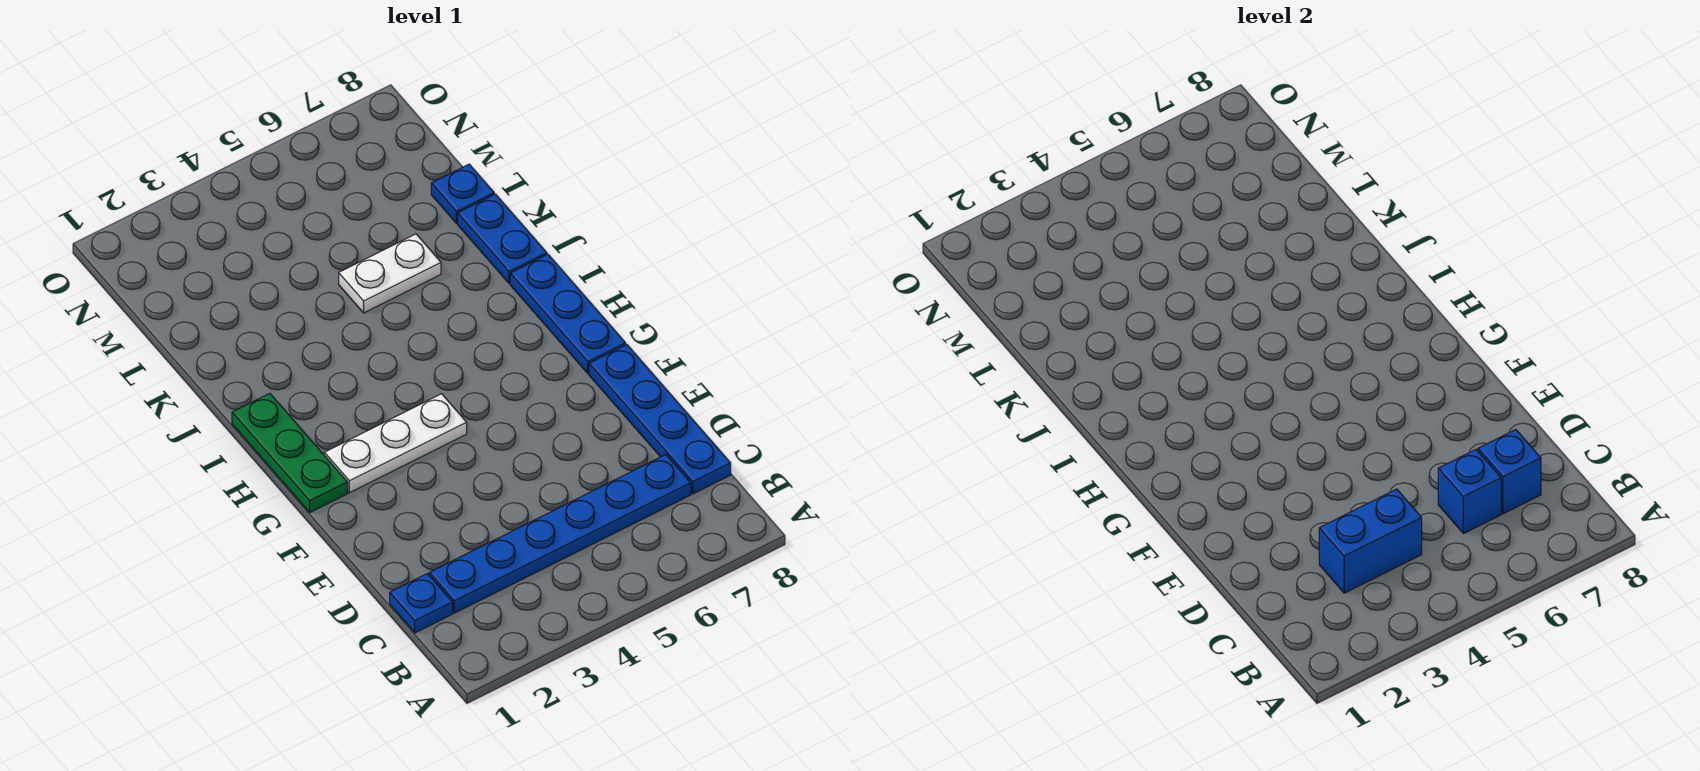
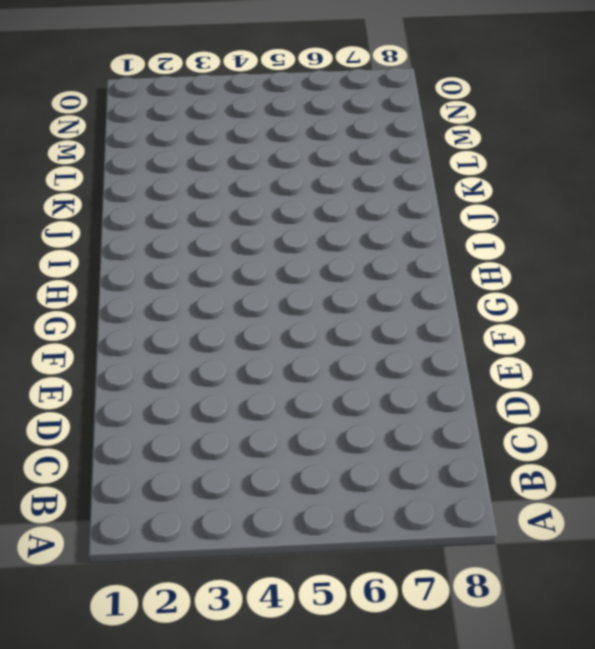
none -> blue plate C1 level 1
none -> blue plate C2:C7 level 1
none -> blue plate C8:F8 level 1

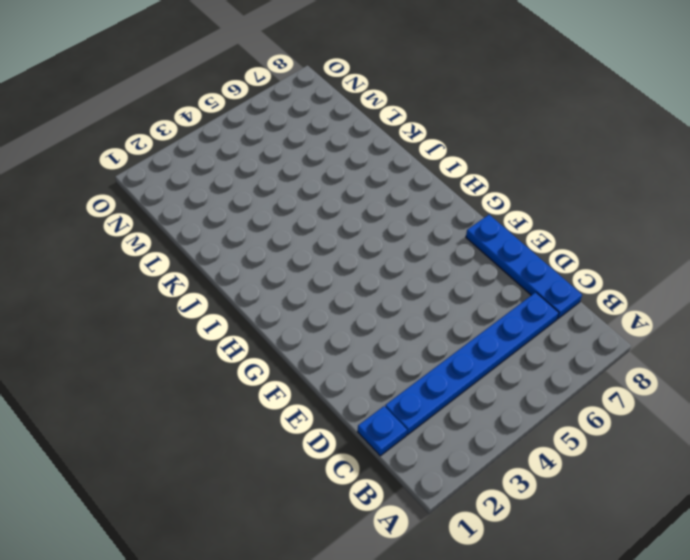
none -> green plate G1:I1 level 1
none -> white plate G2:G4 level 1
none -> blue plate G8:I8 level 1

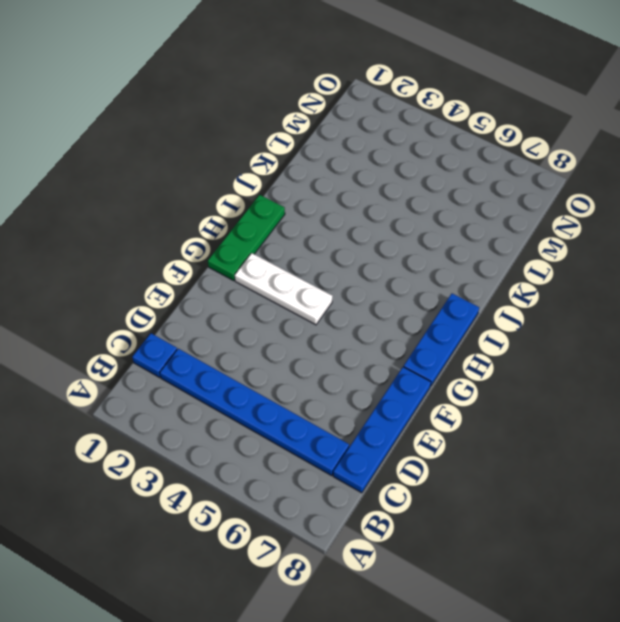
none -> blue plate J8:K8 level 1
none -> white plate K5:K6 level 1
none -> blue plate L8 level 1

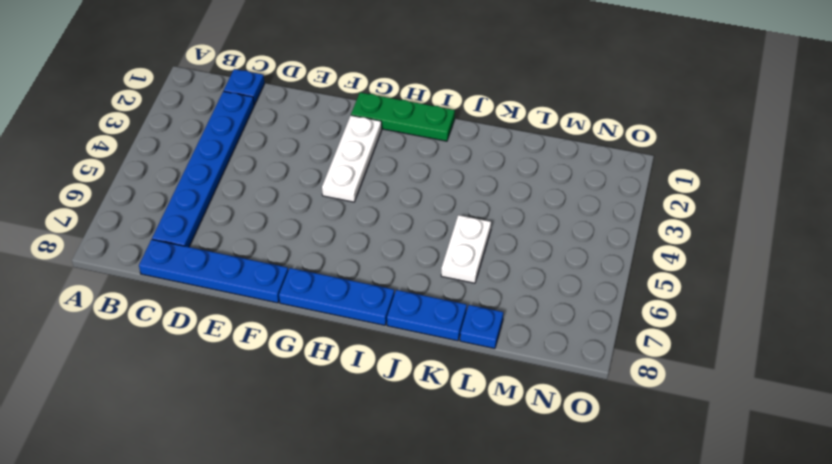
none -> blue brick C3:C4 level 2
none -> blue brick C6 level 2
none -> blue brick C7 level 2

